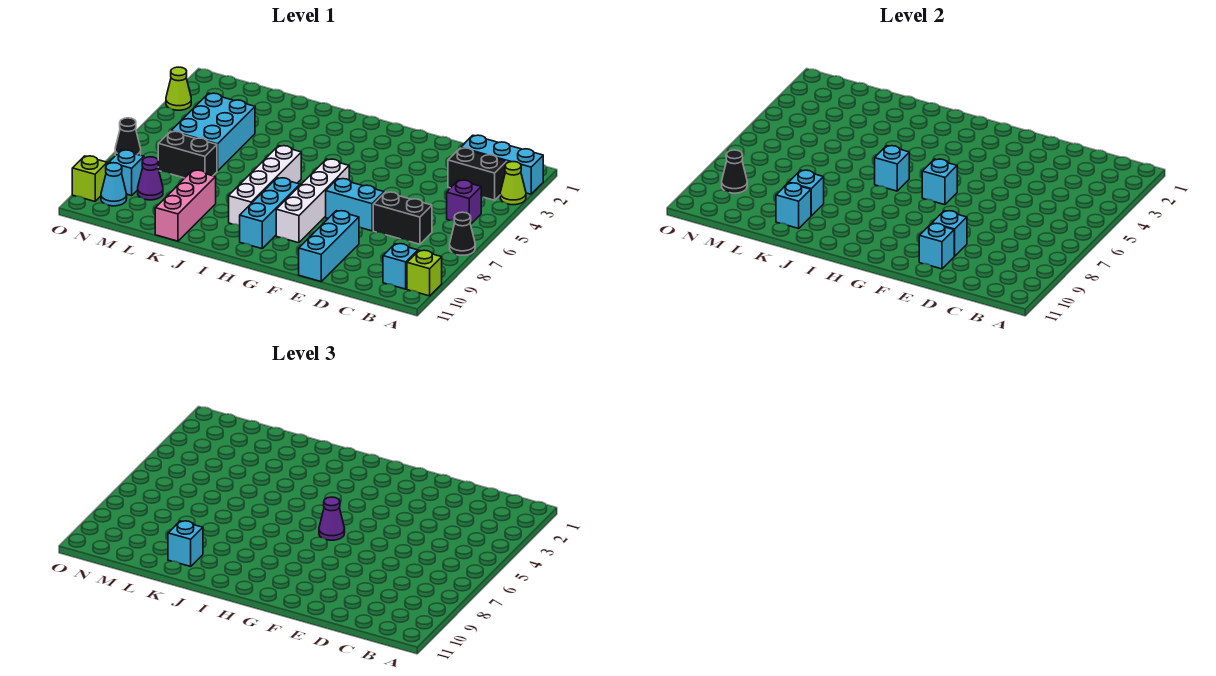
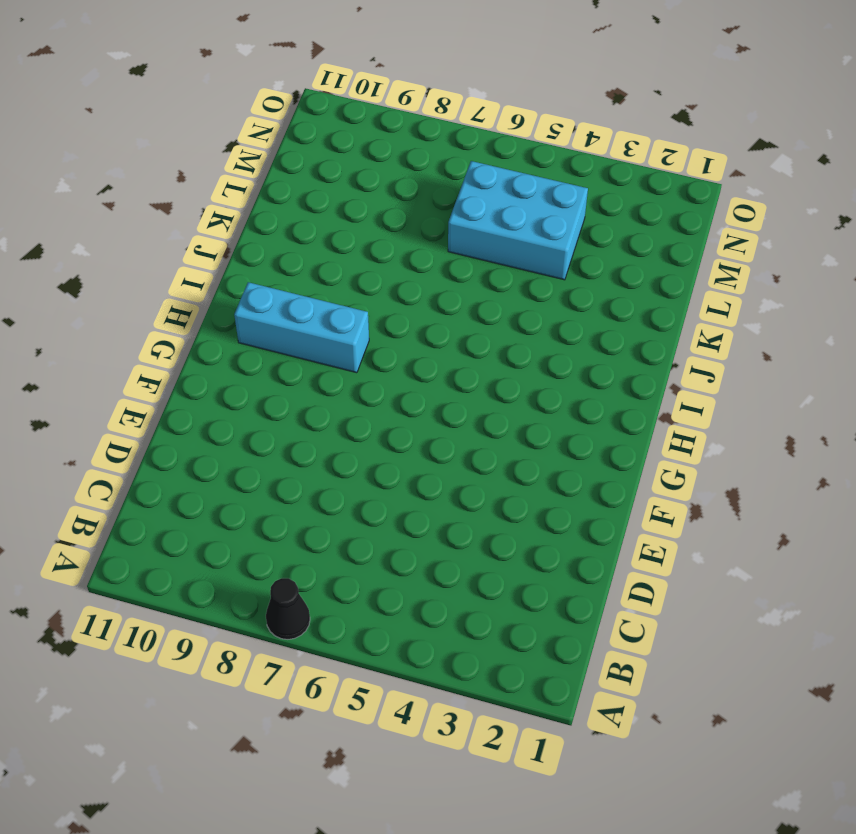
none -> cyan brick A2:C2 level 1
none -> lime cone A3 level 1
none -> lime brick A10 level 1
none -> black brick B3:C3 level 1

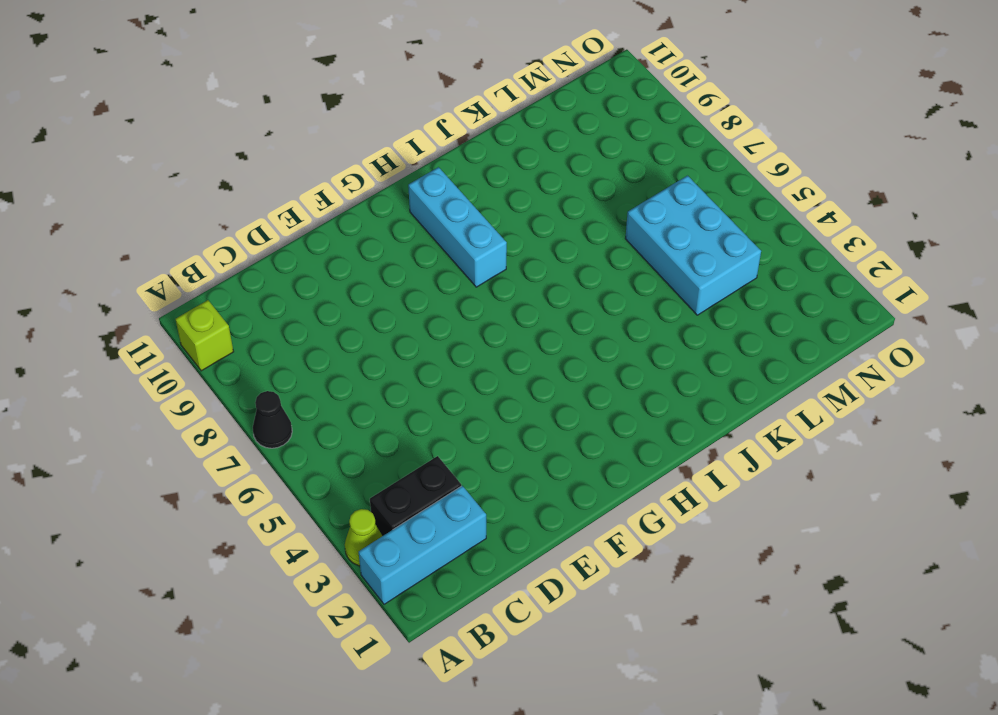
none -> purple brick B5 level 1
none -> cyan brick B10 level 1
none -> black brick C7:D7 level 1
none -> cyan brick E7:F7 level 1

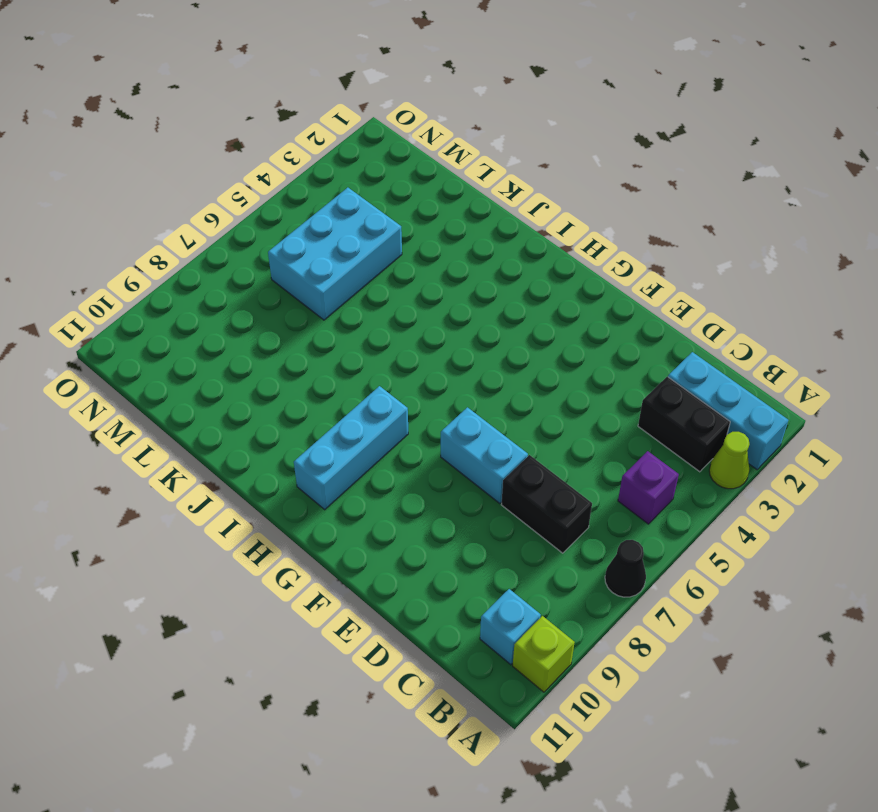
none -> cyan brick E9:E11 level 1
none -> white brick G6:G9 level 1
none -> white brick I6:I9 level 1
none -> pink brick K9:K11 level 1

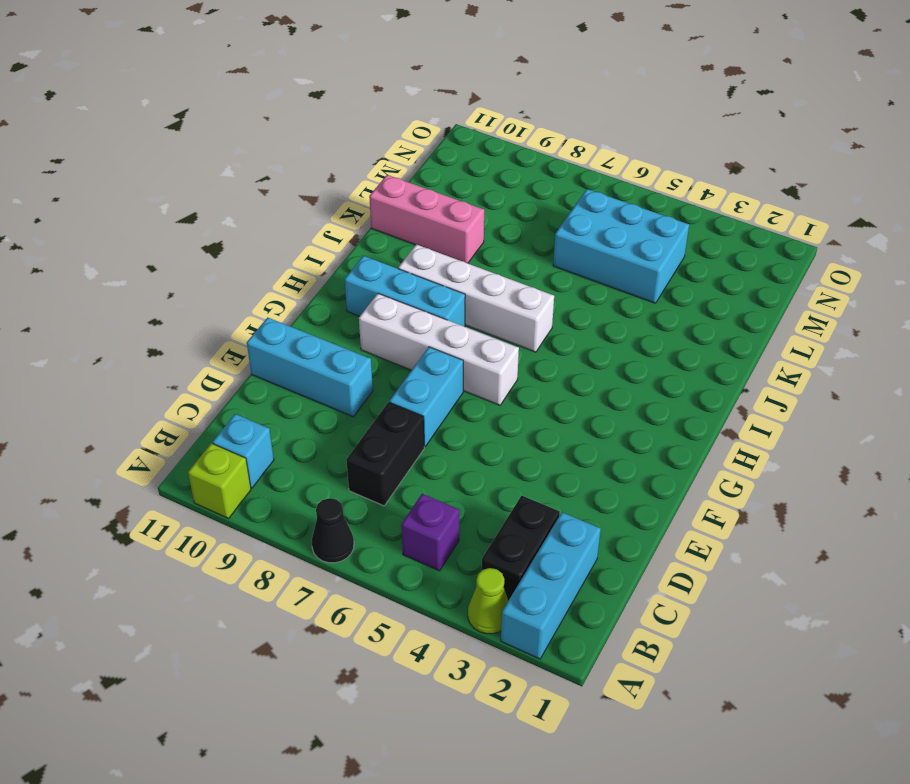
none -> black brick L7:M7 level 1
none -> purple cone M9 level 1
none -> cyan brick N9 level 1
none -> cyan cone N10 level 1

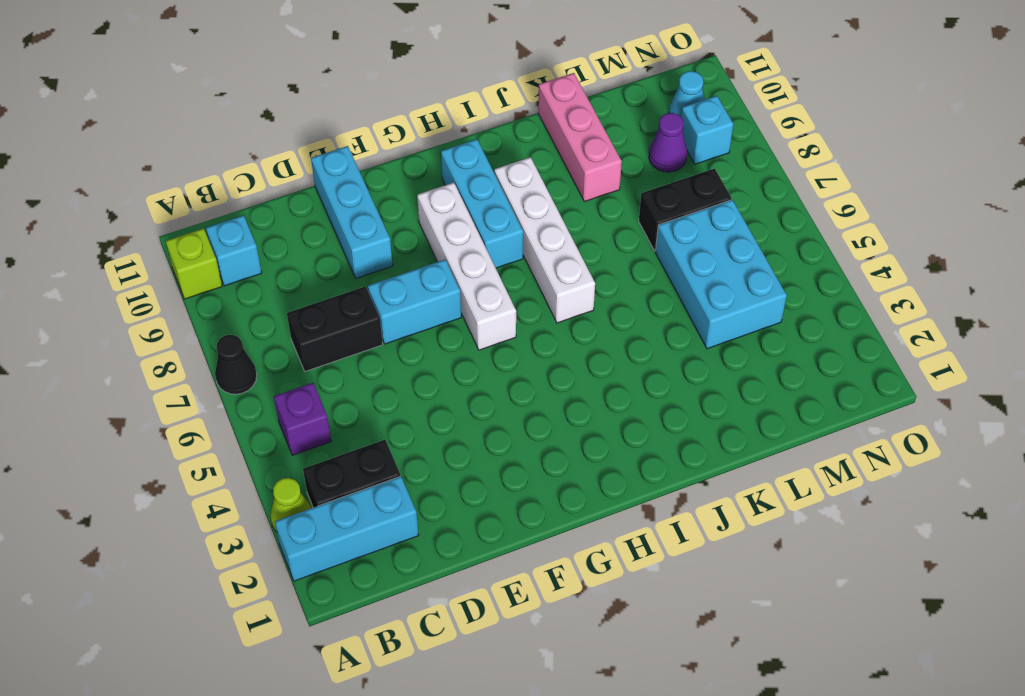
none -> lime cone O3 level 1
none -> black cone O7 level 1
none -> lime brick O10 level 1
none -> cyan brick E9 level 2

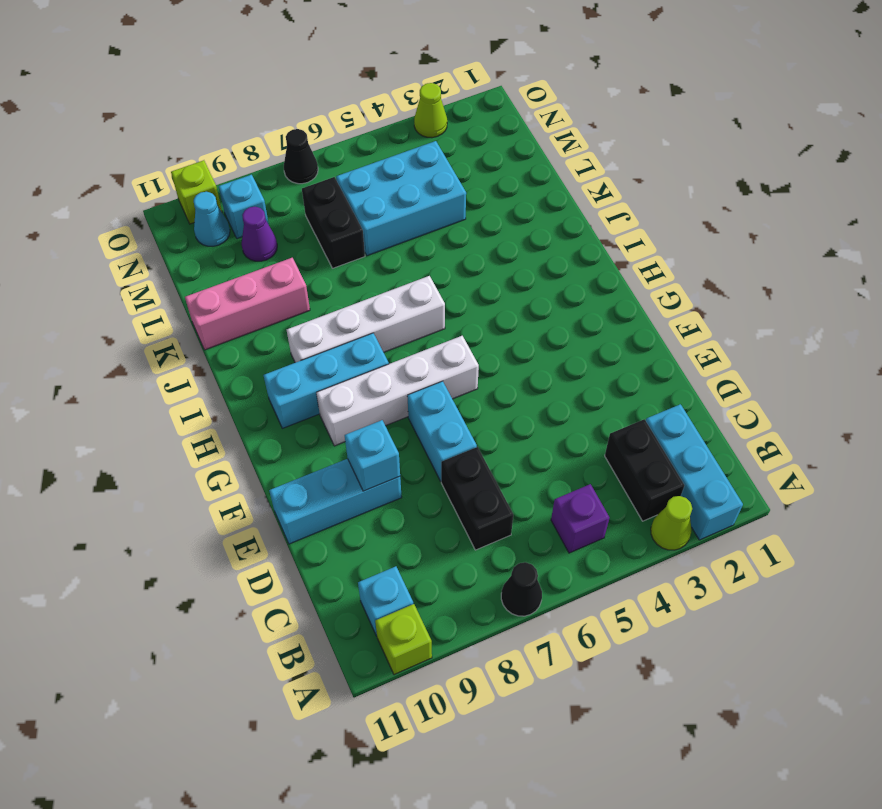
none -> cyan brick E10 level 2
none -> cyan brick G6 level 2
none -> cyan brick I6 level 2
none -> cyan brick K9 level 2

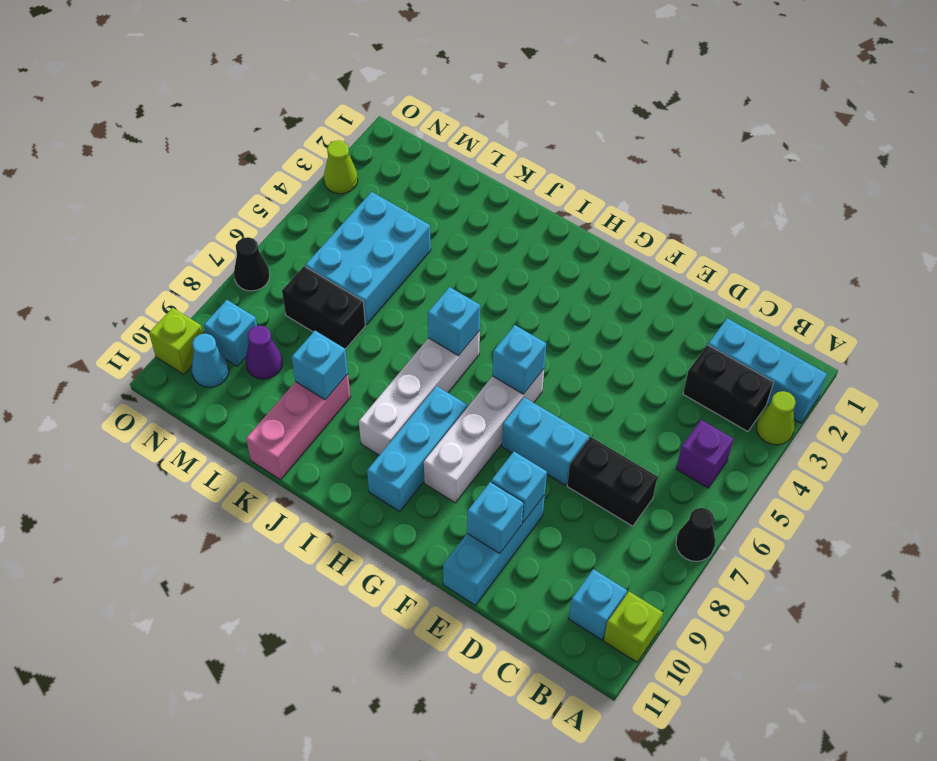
none -> cyan brick K10 level 2
none -> black cone N9 level 2
none -> purple cone G6 level 3
none -> cyan brick K10 level 3

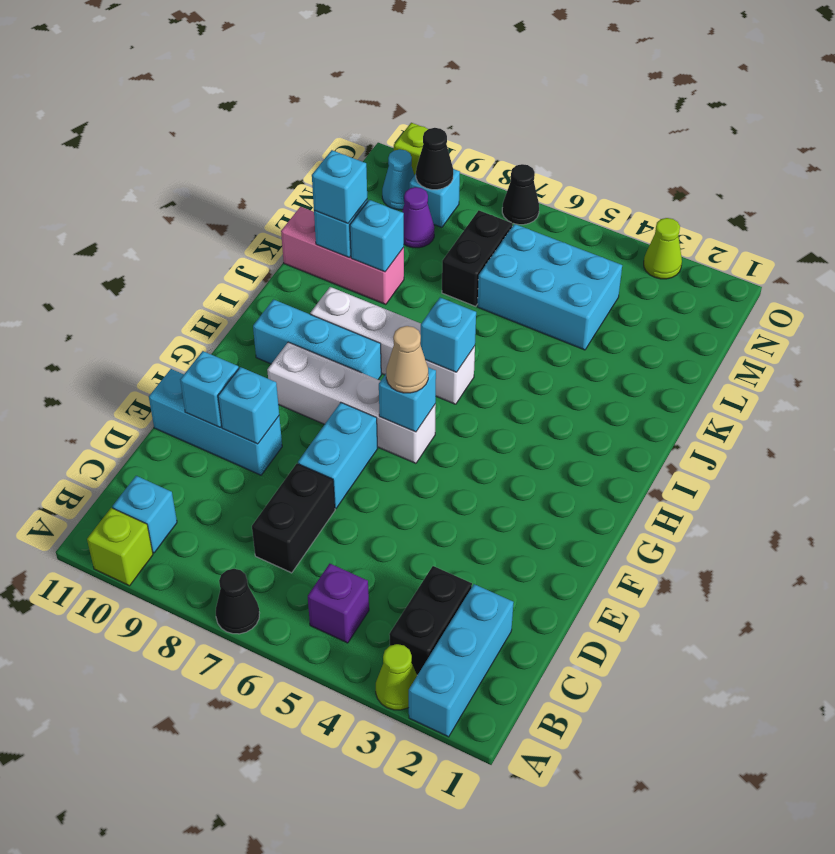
tan cone G6 level 3 -> purple cone G6 level 3

